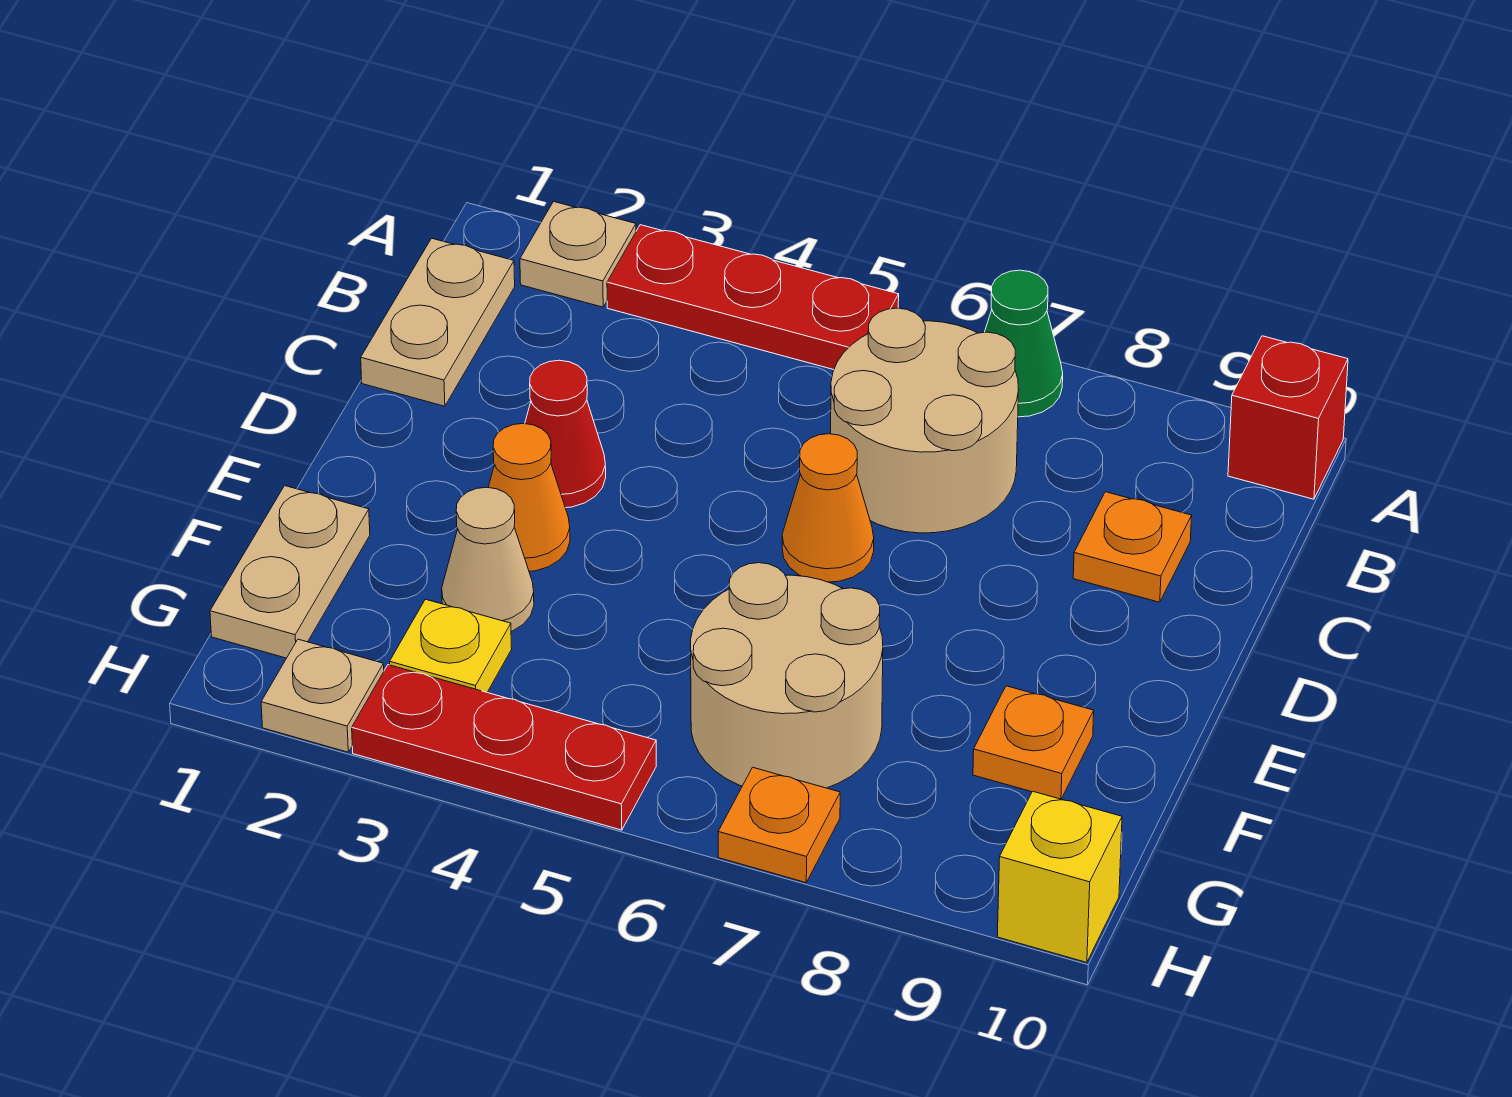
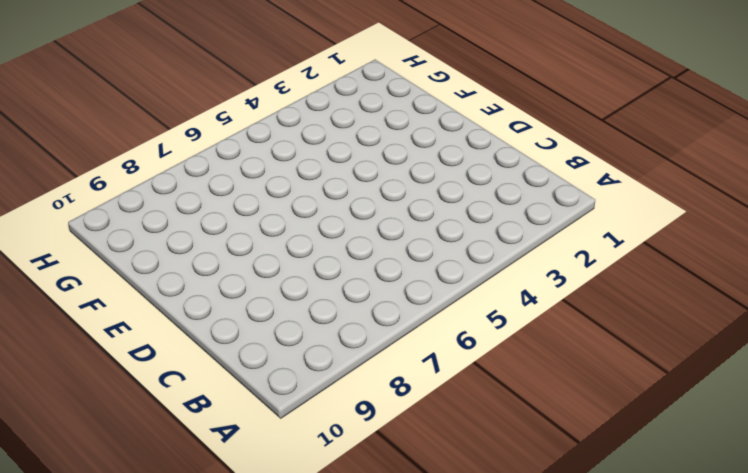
none -> tan plate A2 level 1
none -> red plate A3:A5 level 1
none -> green cone A7 level 1

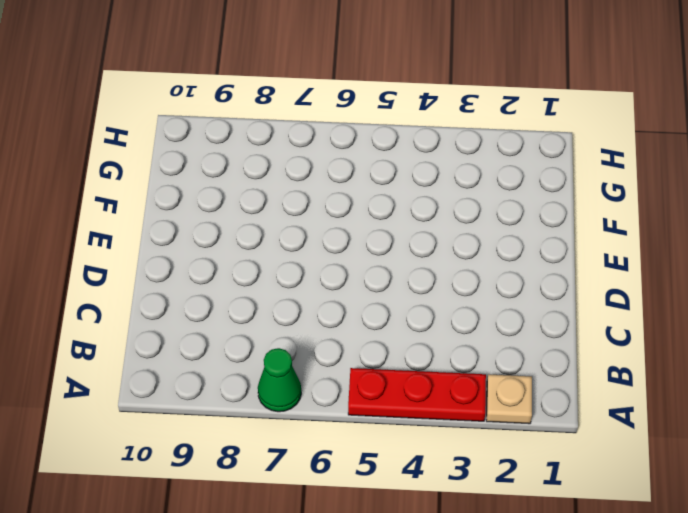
none -> red brick A10 level 1
none -> tan plate B1:C1 level 1
none -> tan round brick B6:C7 level 1

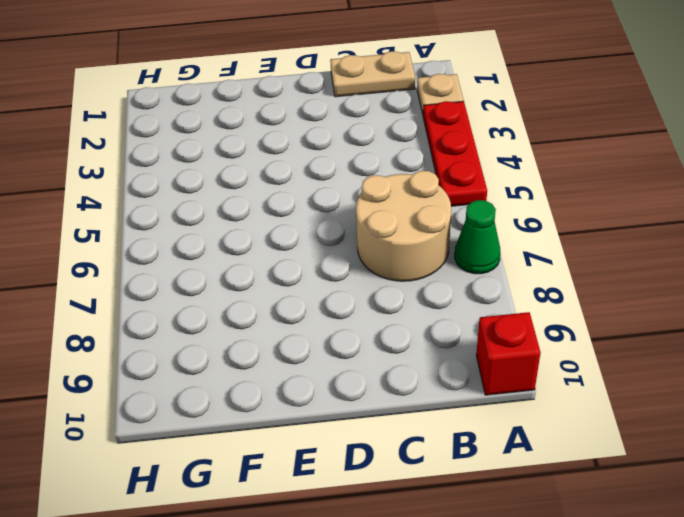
none -> orange plate C9 level 1
none -> red cone D3 level 1
none -> orange cone D6 level 1

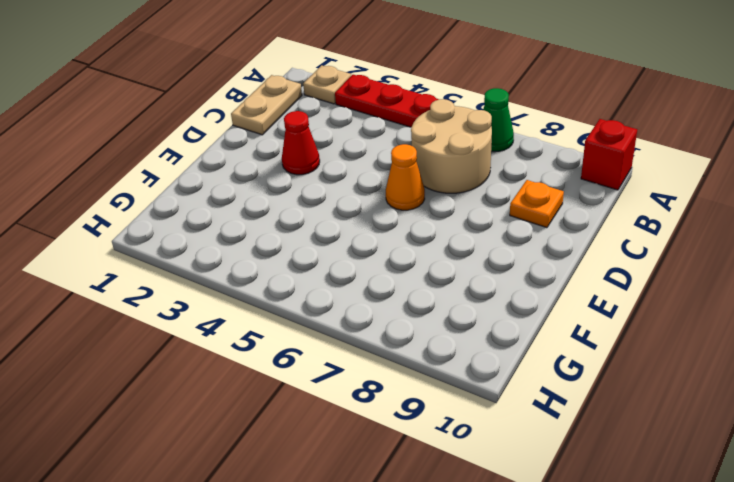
none -> orange cone E3 level 1
none -> tan plate F1:G1 level 1
none -> tan cone F3 level 1

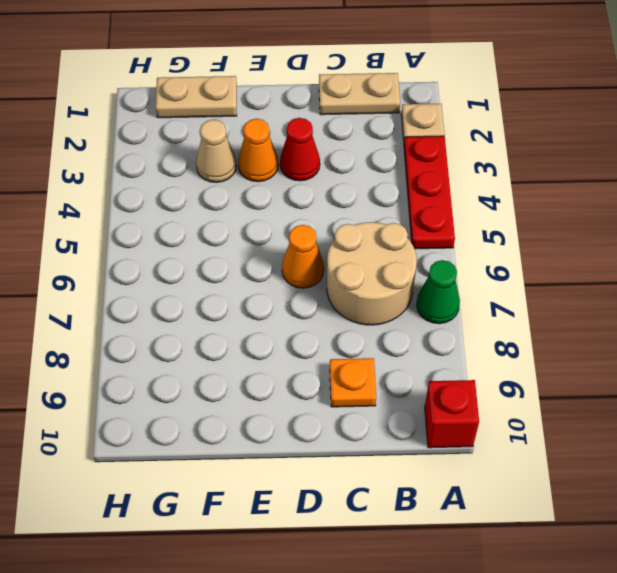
none -> tan round brick F6:G7 level 1
none -> orange plate F9 level 1
none -> yellow plate G3 level 1

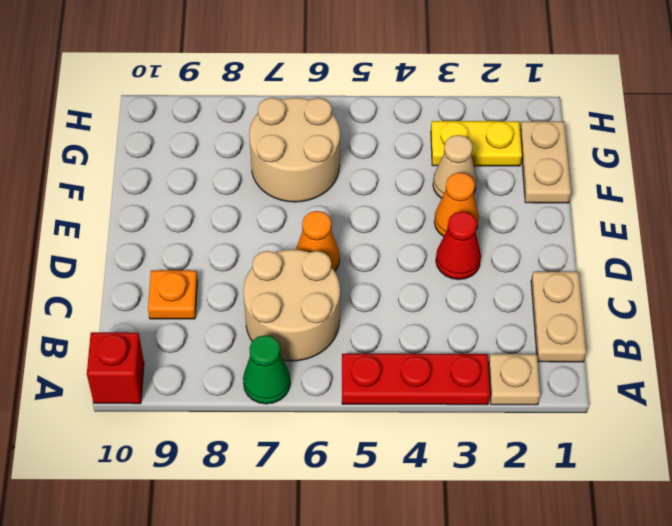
yellow plate G2:G3 level 1 -> yellow plate G3 level 1
none -> orange plate F9 level 1
none -> tan plate H2 level 1
none -> red plate H3:H5 level 1

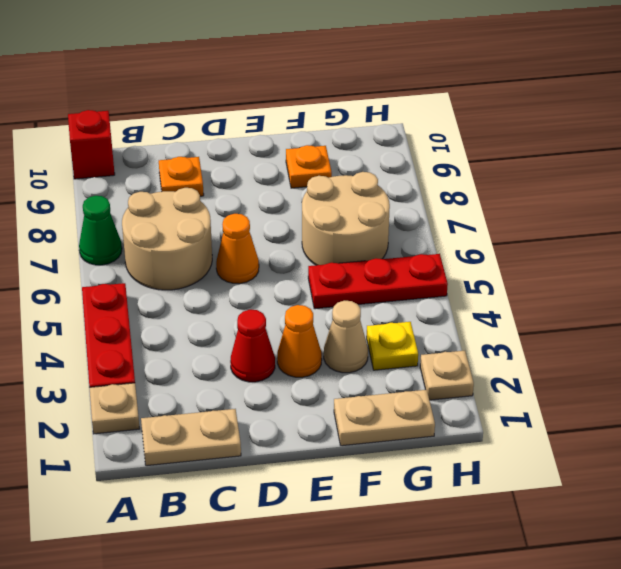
red plate F5:H5 level 1 -> red plate H3:H5 level 1
none -> orange plate H7 level 1
none -> yellow brick H10 level 1

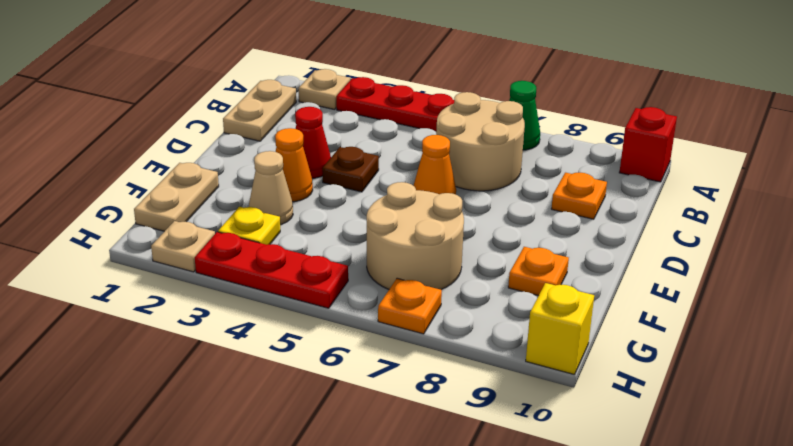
brown plate D4 level 1 -> none

